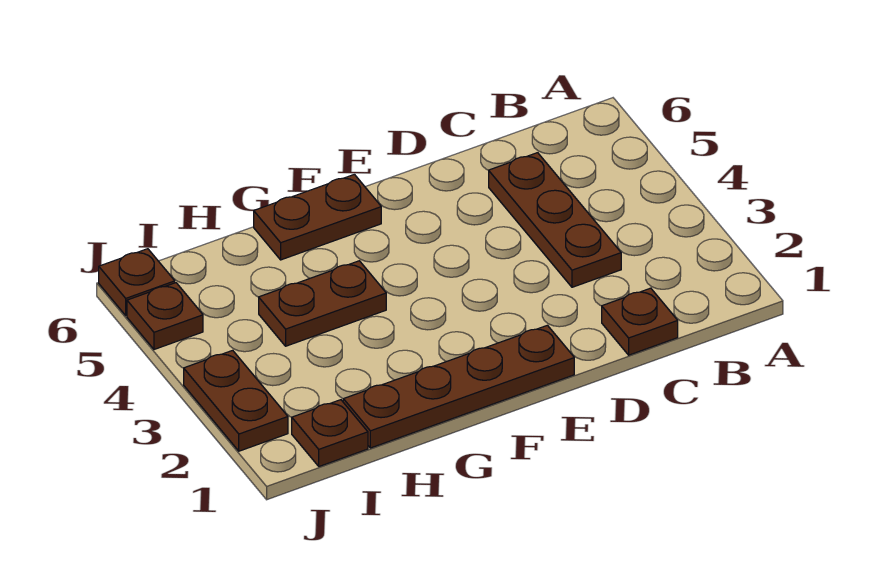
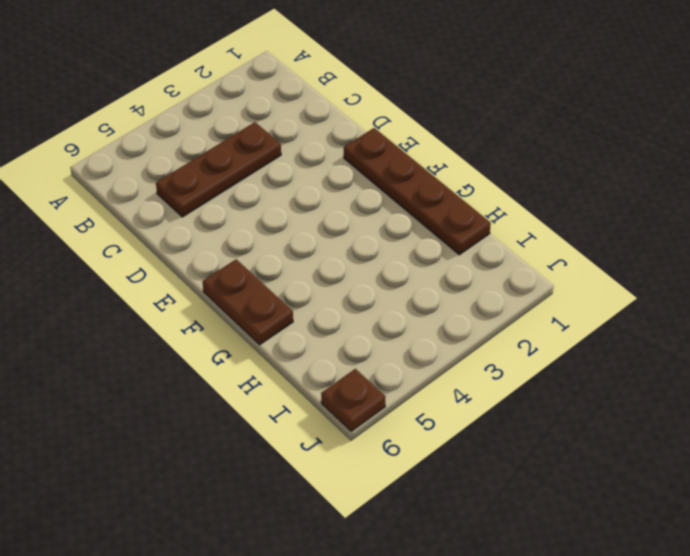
none -> brown plate C1 level 1
none -> brown plate G4:H4 level 1

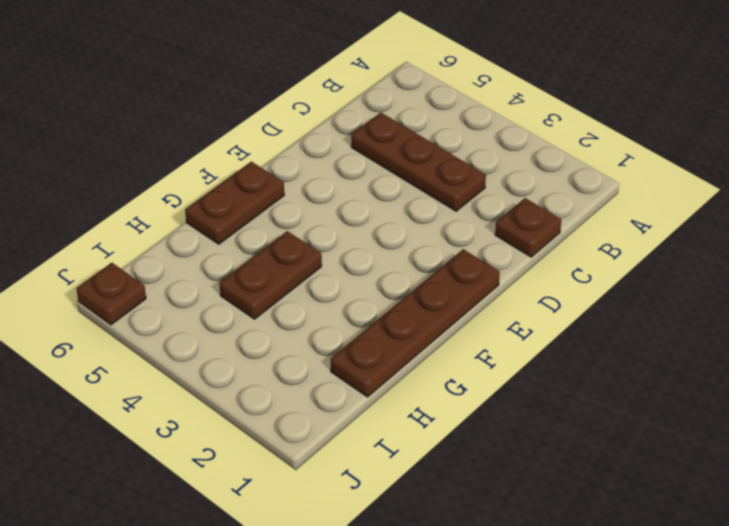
none -> brown plate I1 level 1
none -> brown plate J2:J3 level 1

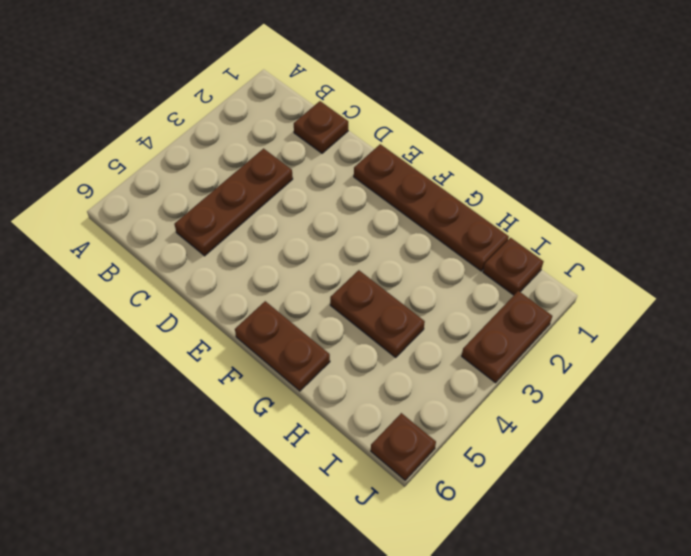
none -> brown plate J5 level 1

